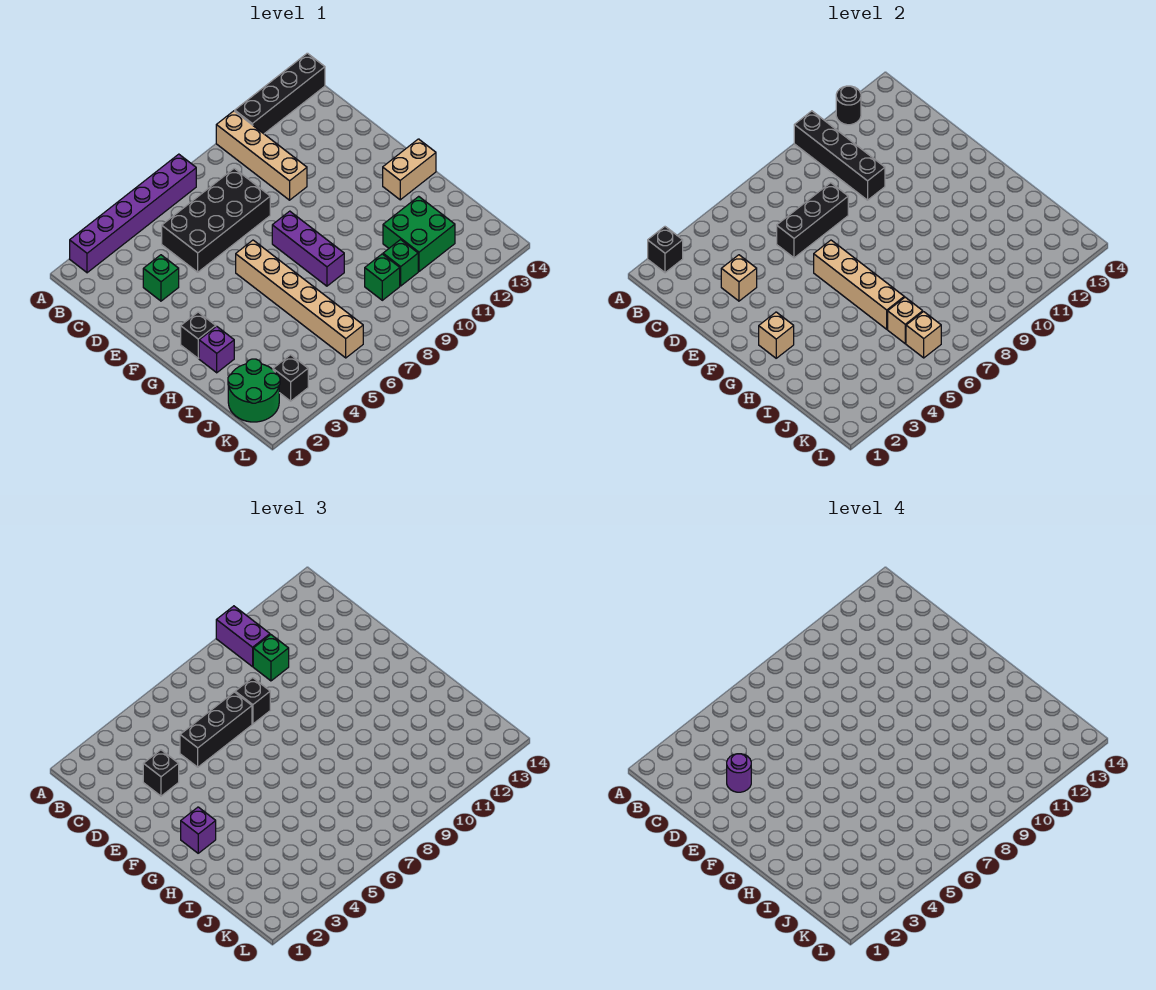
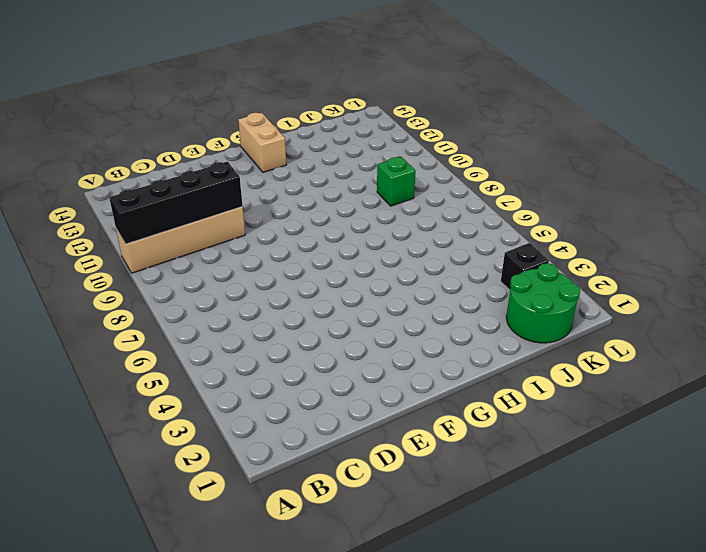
none -> purple brick A2:A7 level 1
none -> black brick A11:A14 level 1
none -> black brick C5:D8 level 1
none -> green brick D3 level 1

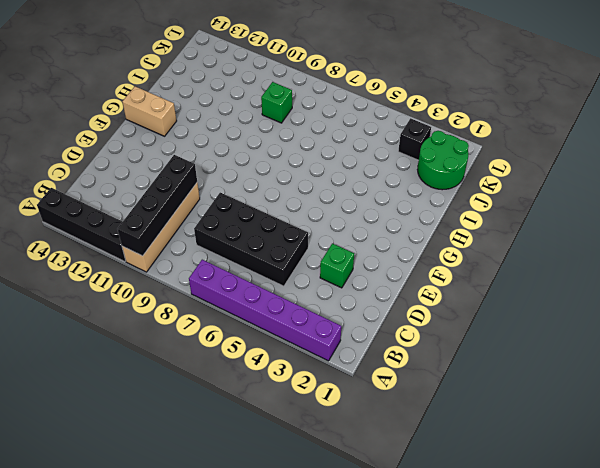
none -> tan brick F6:K6 level 1
none -> purple brick F8:H8 level 1
none -> black brick G2 level 1
none -> purple brick H2 level 1

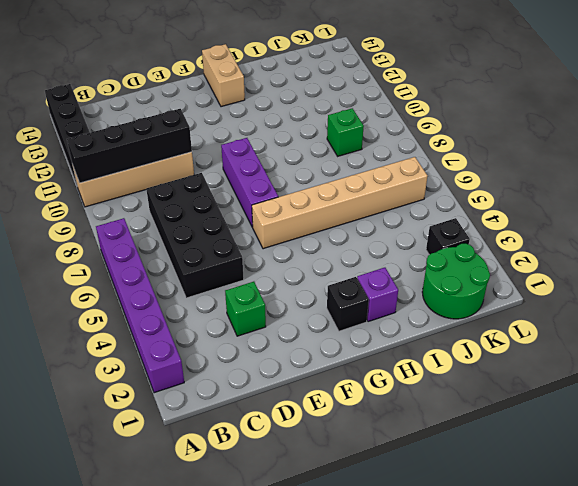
purple brick F7:F9 level 1 -> purple brick F8:H8 level 1
none -> green brick I11:J12 level 1
none -> green brick J10 level 1
none -> black brick A2 level 2
none -> black round brick A12 level 2

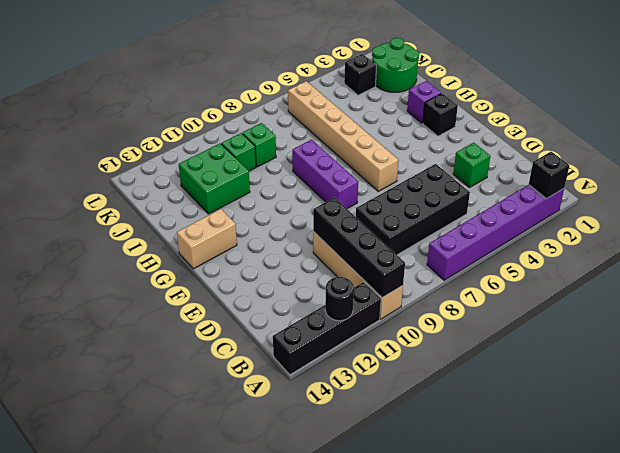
none -> tan brick D3 level 2
none -> black brick D6:D8 level 2
none -> tan brick F6:I6 level 2
none -> tan brick G2 level 2

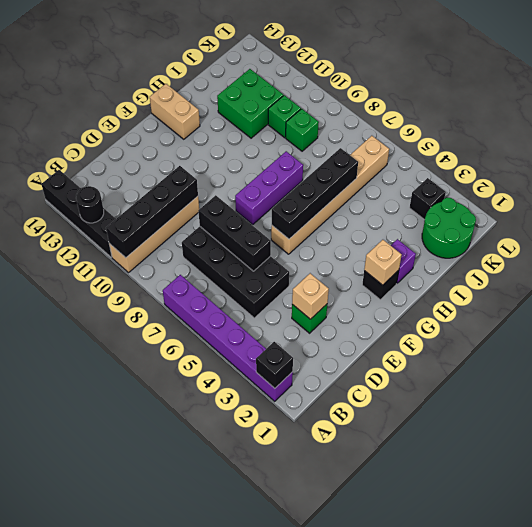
black brick F6:I6 level 2 -> tan brick F6:I6 level 2
none -> tan brick J6 level 2
none -> tan brick K6 level 2
none -> purple brick A10:B10 level 3
none -> green brick C10 level 3

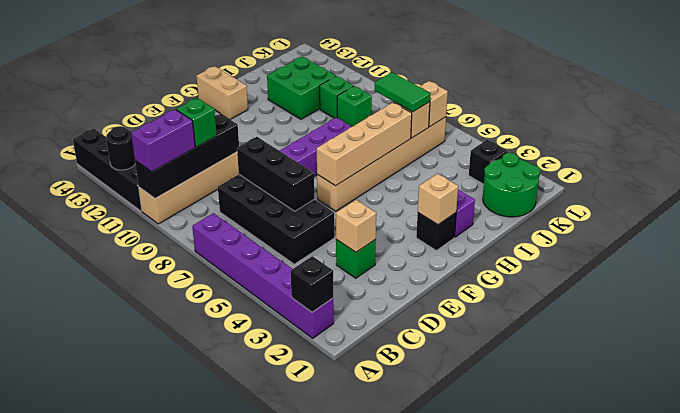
green tile J6:J7 level 3 -> none
none -> black brick D3 level 3
none -> black brick D5:D7 level 3
none -> black brick D8 level 3
none -> purple brick G2 level 3

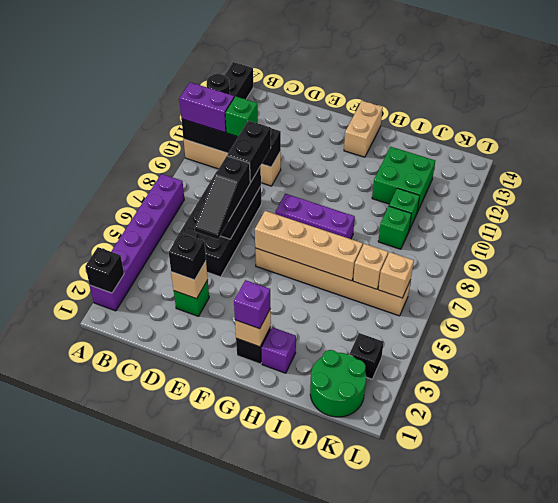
black slope D5:D7 level 3 top 7 -> black brick D5:D7 level 3
black brick D8:D9 level 3 -> black brick D8 level 3
none -> purple round brick D3 level 4

